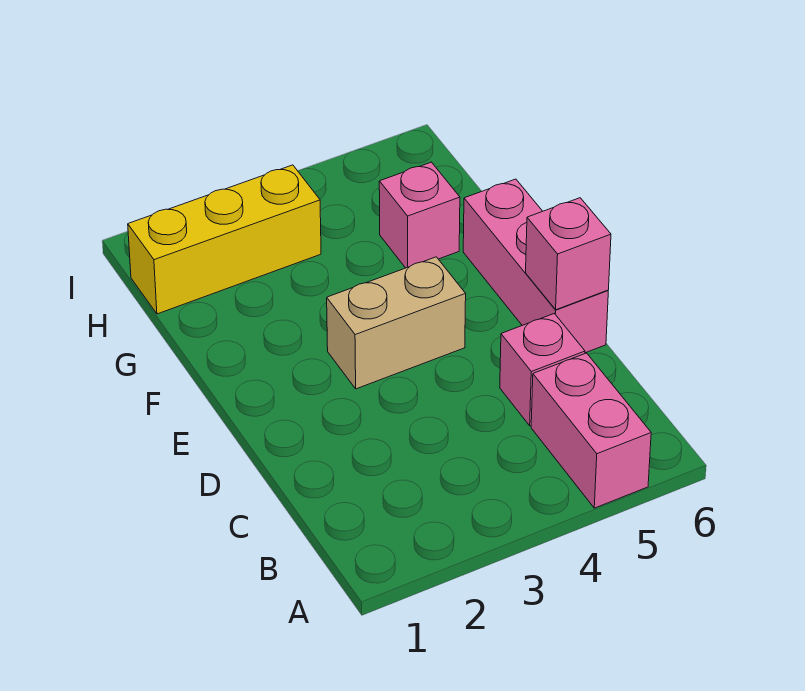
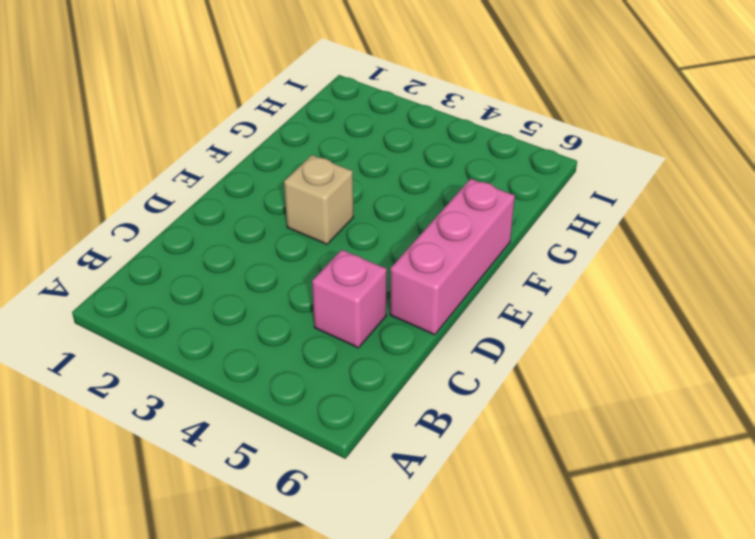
tan brick E3 level 1 -> tan brick E3:E4 level 1
none -> pink brick A5:B5 level 1
none -> pink brick G5 level 1

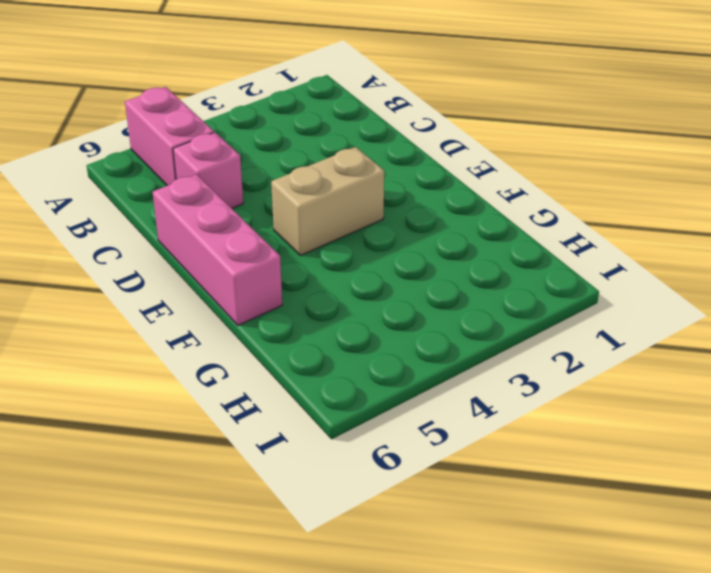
none -> pink brick G5 level 1
none -> yellow brick H1:H3 level 1

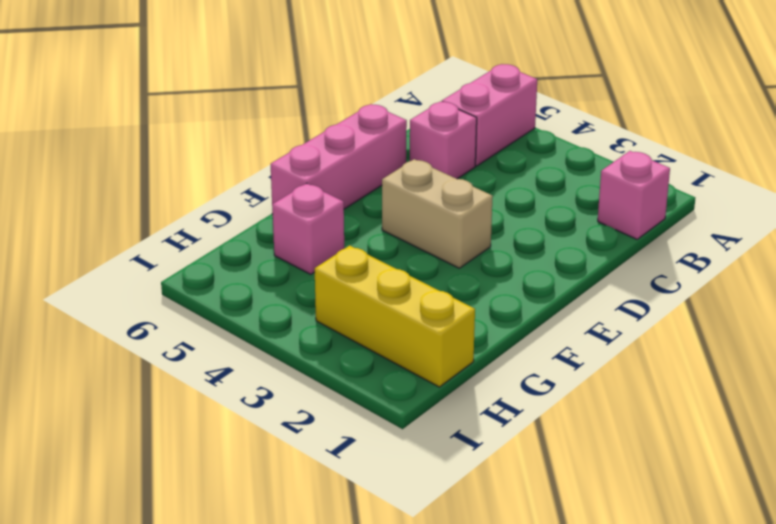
pink brick B1 level 1 -> pink brick D6 level 2

